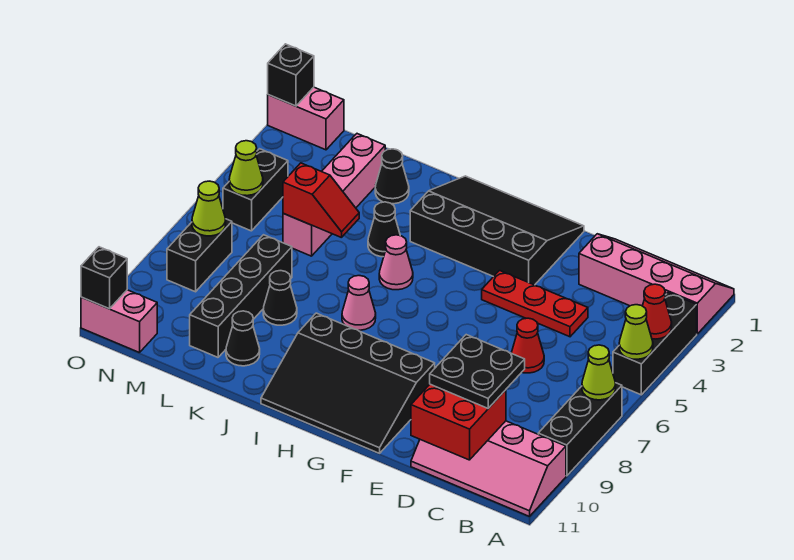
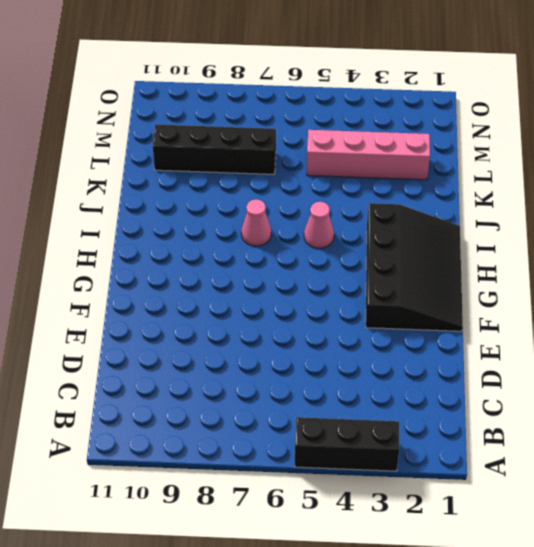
none -> pink slope A1:D2 level 1 top 2
none -> black brick A7:A9 level 1
none -> pink slope A10:D11 level 1 top 10
none -> red plate D4:F4 level 1

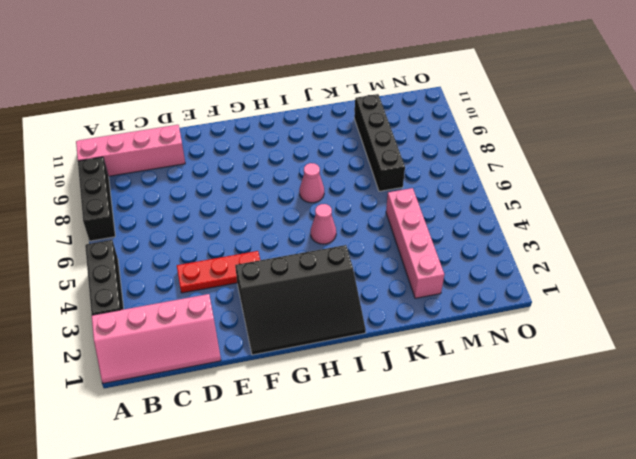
none -> red cone D6 level 1
none -> black slope F9:I11 level 1 top 9
none -> black cone J4 level 1
none -> black cone K2 level 1

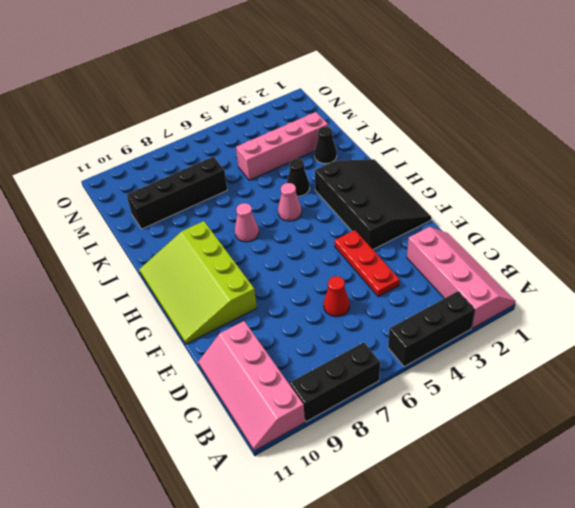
lime slope F9:I11 level 1 top 9 -> black slope F9:I11 level 1 top 9
none -> black cone K8 level 1
none -> black cone K10 level 1
none -> pink brick N1:O1 level 1
none -> black brick N4:N5 level 1

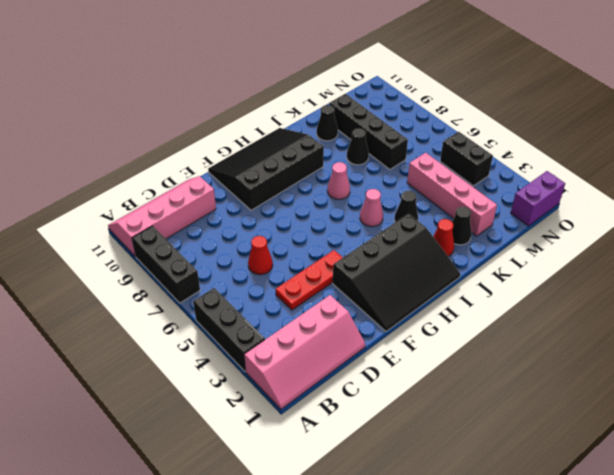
red cone J2 level 1 -> red cone A4 level 2
purple brick N1:O1 level 1 -> pink brick N1:O1 level 1
none -> black brick N7:N8 level 1
none -> pink brick N11:O11 level 1
none -> lime cone A5 level 2
none -> lime cone A7 level 2

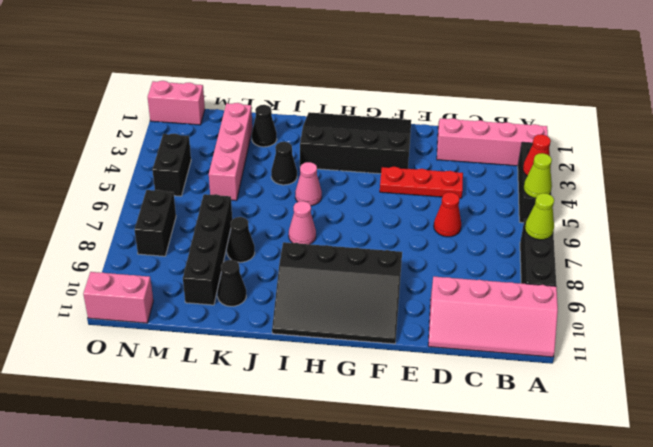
none -> red brick C10:D11 level 2
none -> red slope K5:L5 level 2 top L
none -> lime cone N5 level 2
none -> lime cone N7 level 2

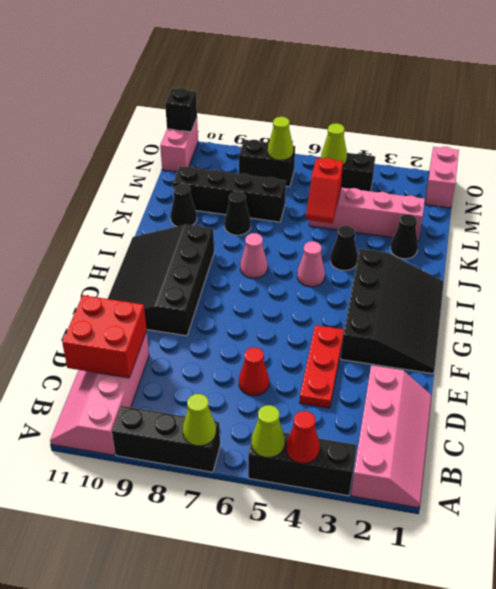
none -> black brick O1 level 2
none -> black plate C9:D10 level 3

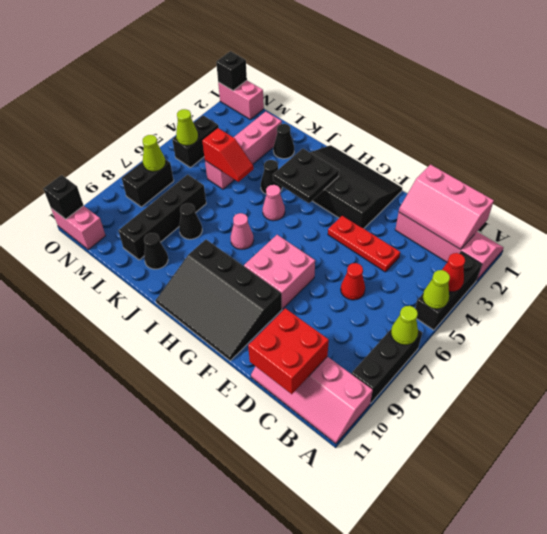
pink slope B1:D2 level 2 top 1 -> none
pink brick F7:G8 level 1 -> none
black plate H3:I4 level 2 -> black plate C9:D10 level 3

